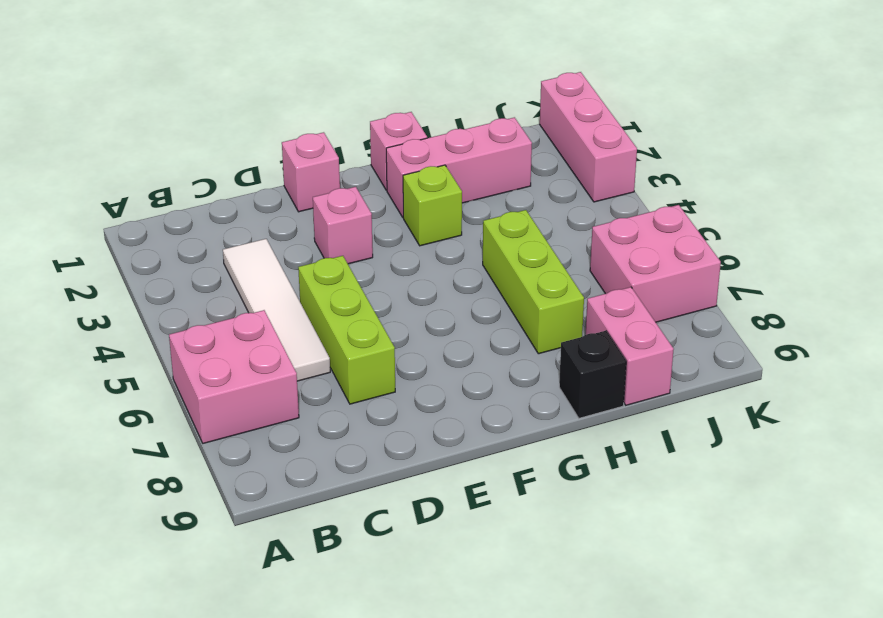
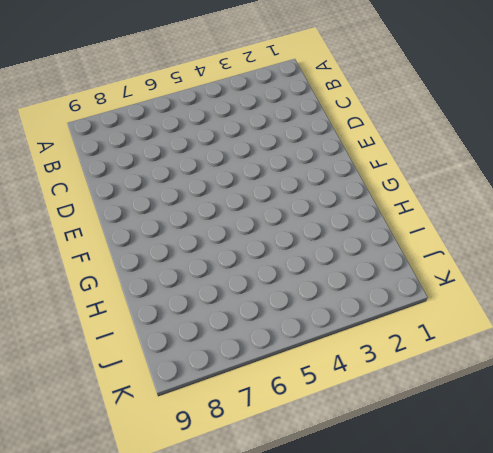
none -> pink brick A6:B7 level 1
none -> white tile C3:C6 level 1
none -> lime brick D5:D7 level 1

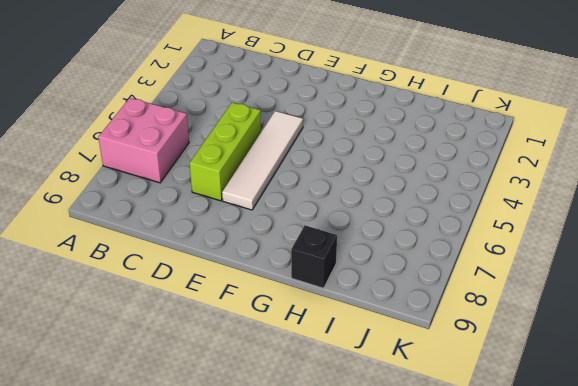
white tile E4:E7 level 1 -> white tile C3:C6 level 1
none -> pink brick E1 level 1
none -> pink brick E3 level 1
none -> pink brick G1 level 1

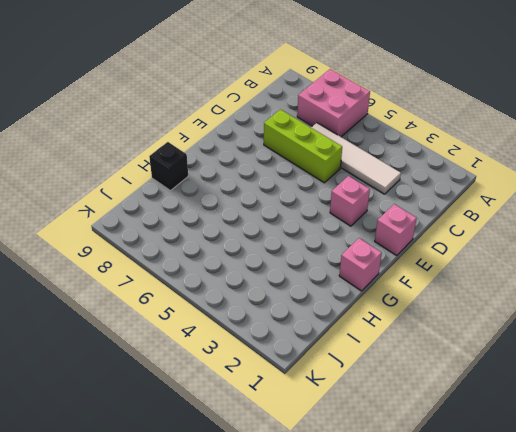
none -> pink brick G2:I2 level 1
none -> lime brick G3 level 1
none -> lime brick H5:H7 level 1

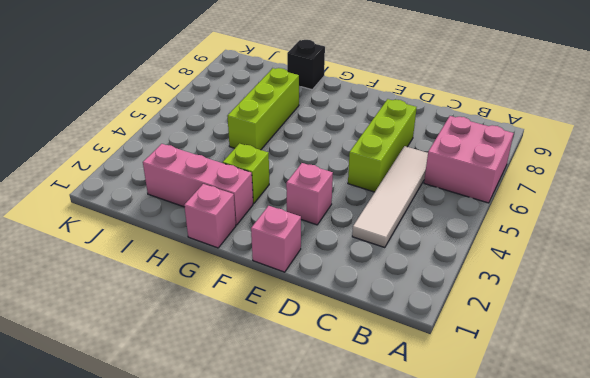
none -> pink brick I8:I9 level 1
none -> pink brick J6:K7 level 1
none -> pink brick K1:K3 level 1

